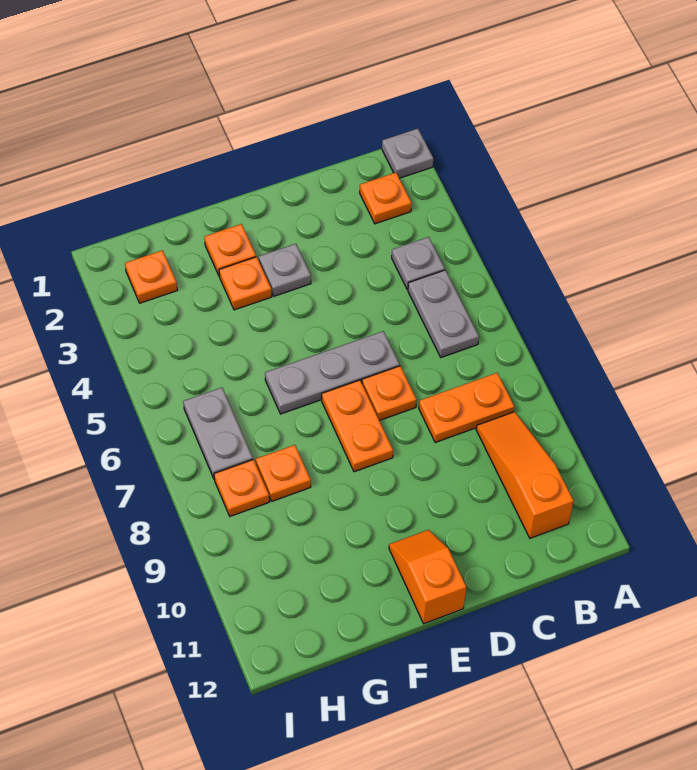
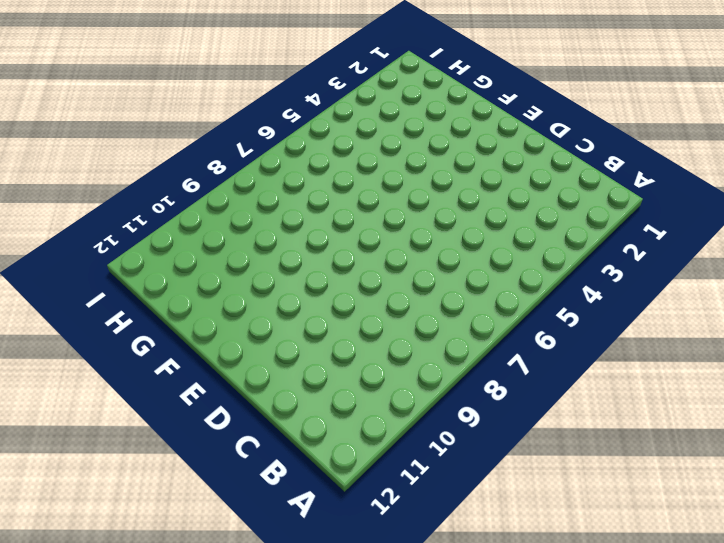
none -> grey plate A1 level 1
none -> orange plate B2 level 1
none -> grey plate B4 level 1

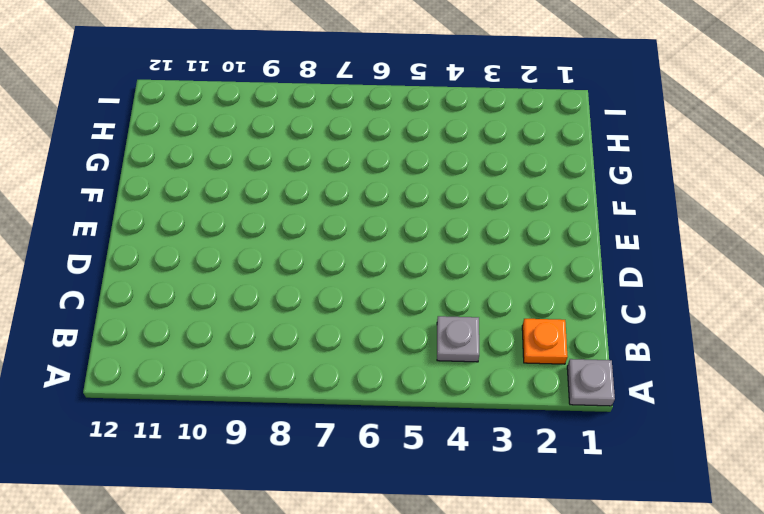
none -> grey plate B5:B6 level 1
none -> orange plate B8:C8 level 1
none -> orange slope B9:B11 level 1 top 11

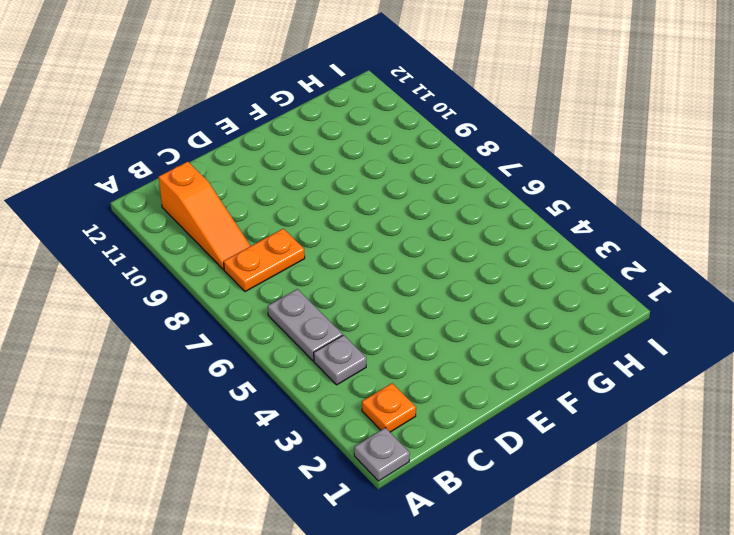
none -> grey plate D6:F6 level 1
none -> orange plate D7 level 1
none -> grey plate E3 level 1

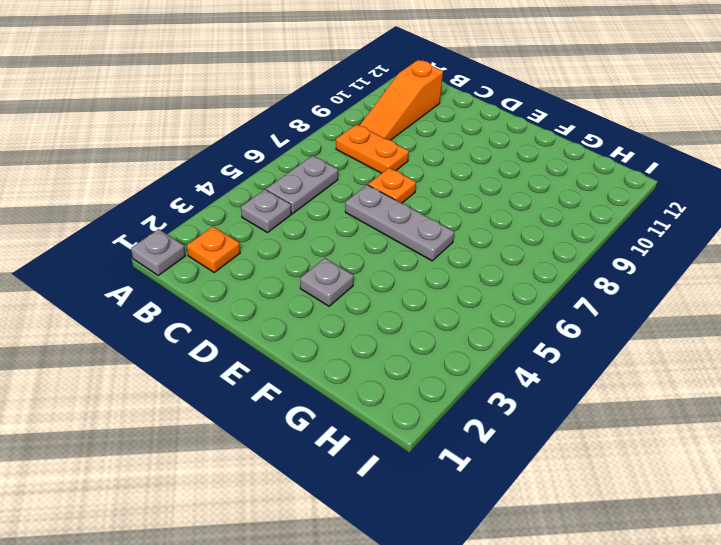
none -> orange plate E7:E8 level 1
none -> orange slope E11:E12 level 1 top 12
none -> orange plate F2 level 1

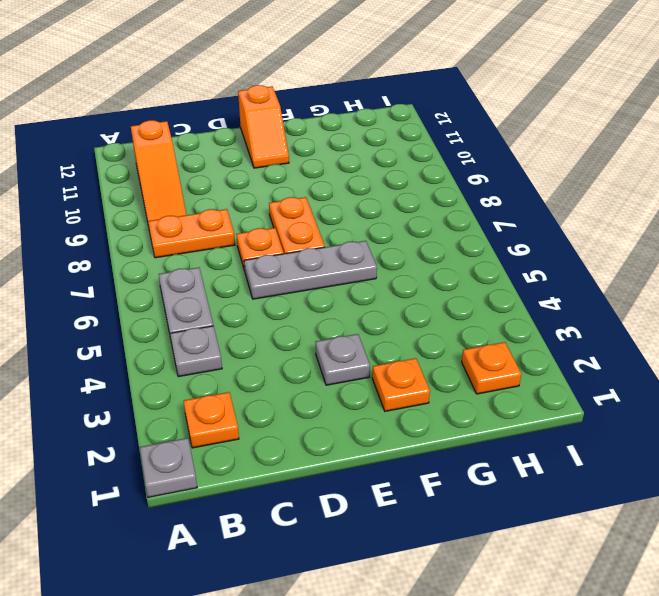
none -> orange plate F3 level 1
none -> orange plate G8 level 1
none -> grey plate H6:H7 level 1

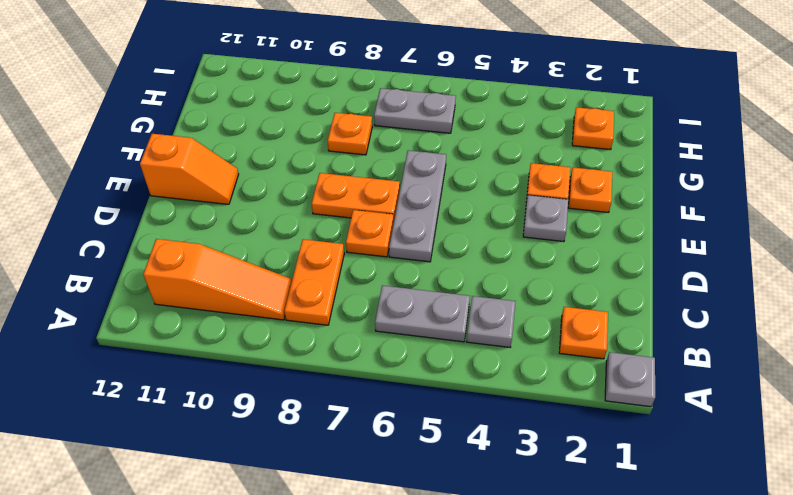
none -> orange plate H8 level 1

